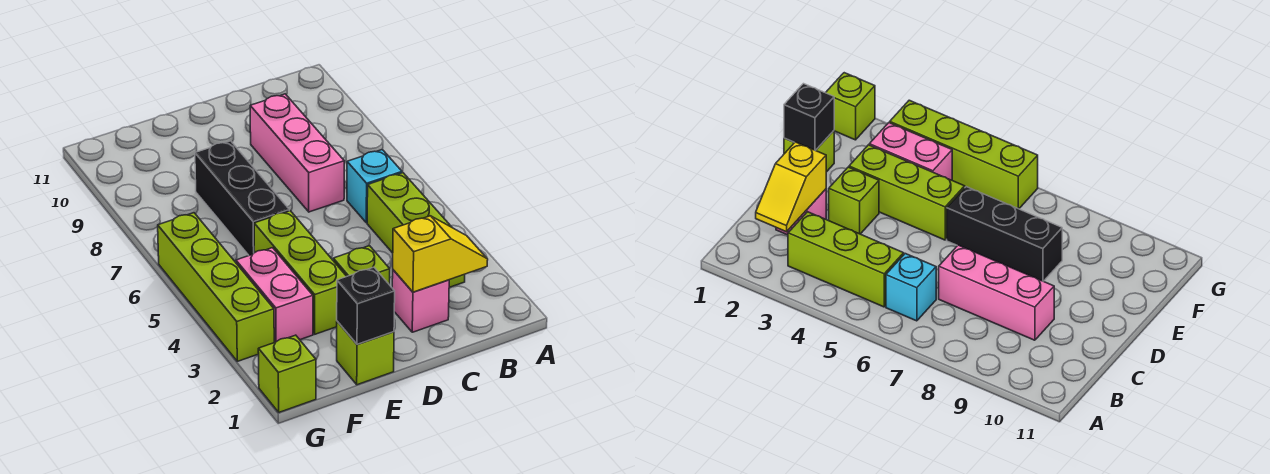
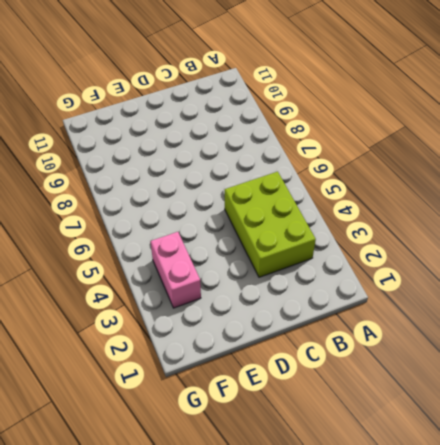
lime brick B3:C5 level 1 -> lime brick B3:B5 level 1
none -> cyan brick B6 level 1
none -> pink brick C2 level 1
none -> pink brick C7:C9 level 1

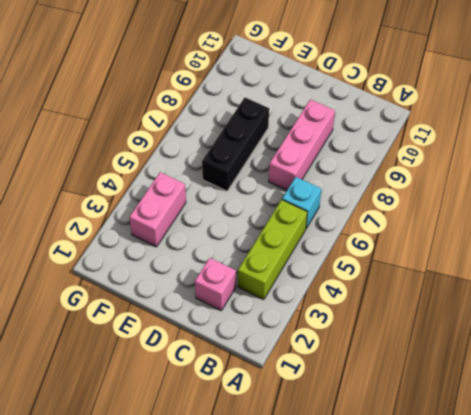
none -> lime brick D3 level 1
none -> lime brick E1 level 1
none -> lime brick E3:E5 level 1

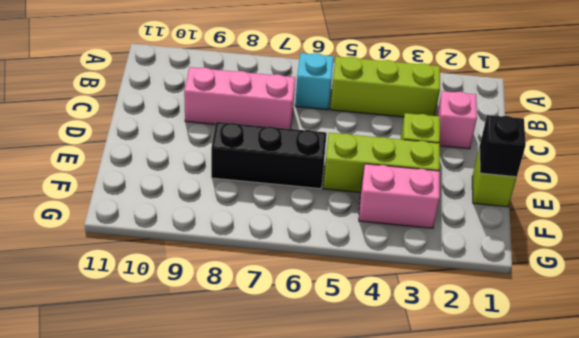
none -> lime brick G1 level 1
none -> lime brick G3:G6 level 1
none -> yellow slope B2:C2 level 2 top C

